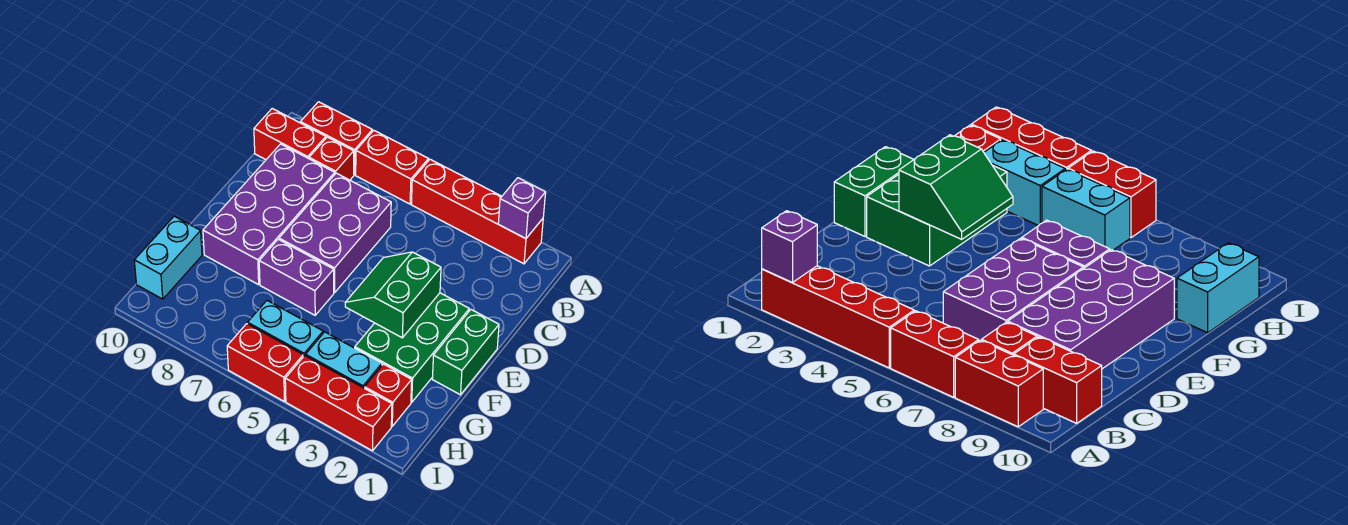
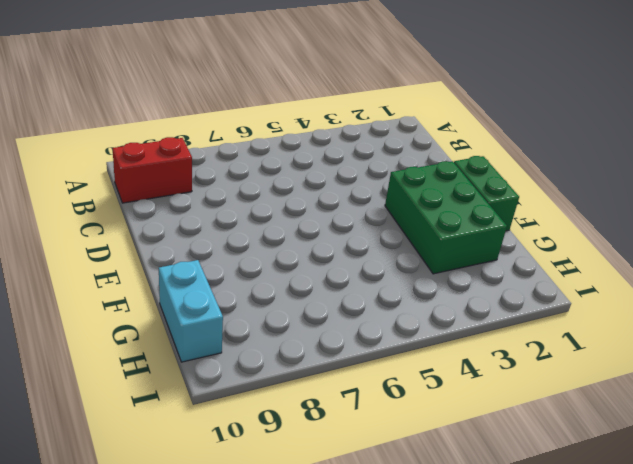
none -> red brick A2:A5 level 1
none -> red brick A6:A7 level 1
none -> red brick A8:A9 level 1

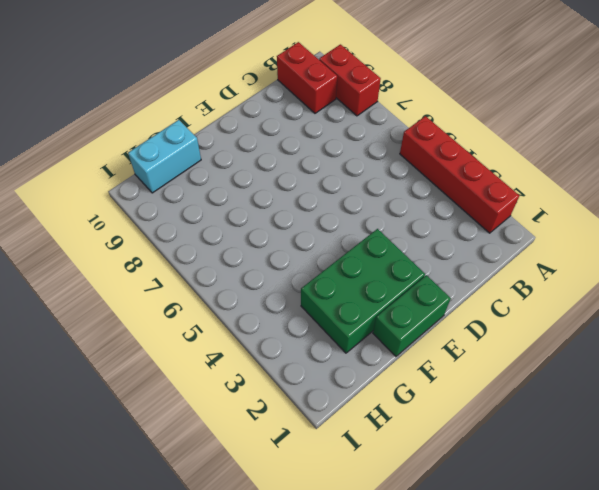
none -> red brick A6:A7 level 1
none -> red brick B8 level 1
none -> purple brick C6:E7 level 1

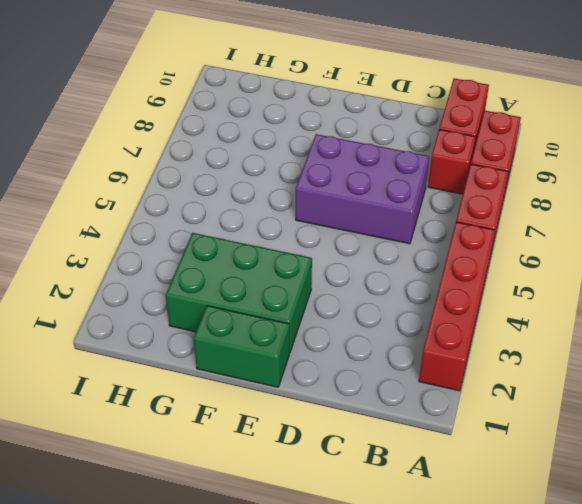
none -> purple brick C8:F9 level 1
none -> purple brick F6:F7 level 1
none -> cyan brick G10:H10 level 1

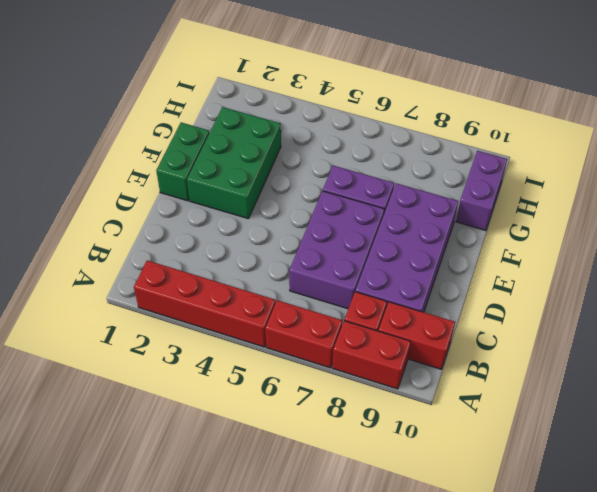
purple brick G10:H10 level 1 -> cyan brick G10:H10 level 1
none -> red brick H2 level 1
none -> cyan brick H3:H4 level 1
none -> cyan brick H5:H6 level 1

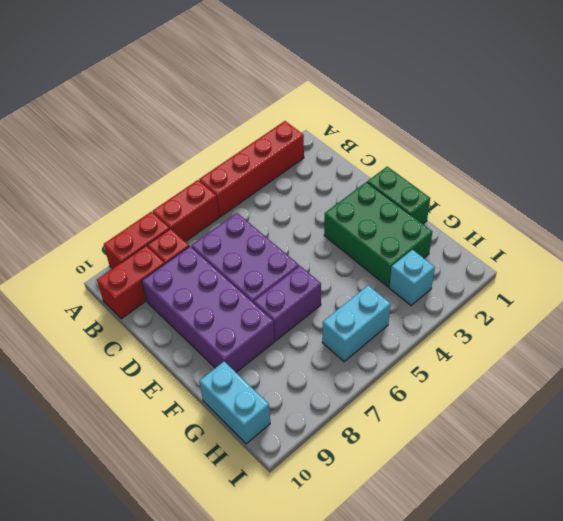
cyan brick H3 level 1 -> cyan brick H3:H4 level 1
none -> red brick H2 level 1
none -> red brick I2:I4 level 1
none -> red brick I5:I6 level 1

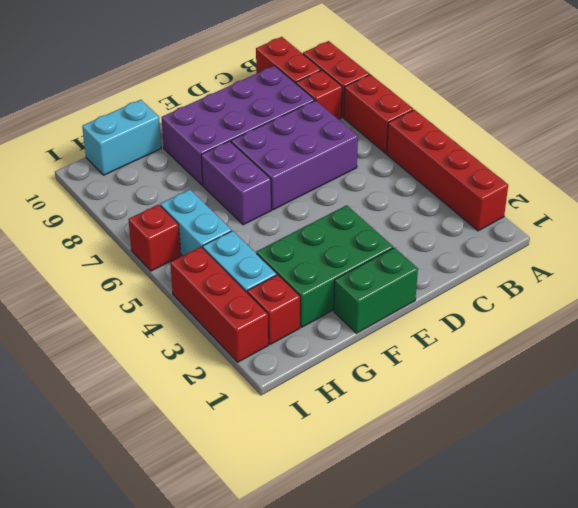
red brick I6 level 1 -> red brick I5:I6 level 1
none -> purple brick A2 level 2
none -> green slope E3:F4 level 2 top 3

